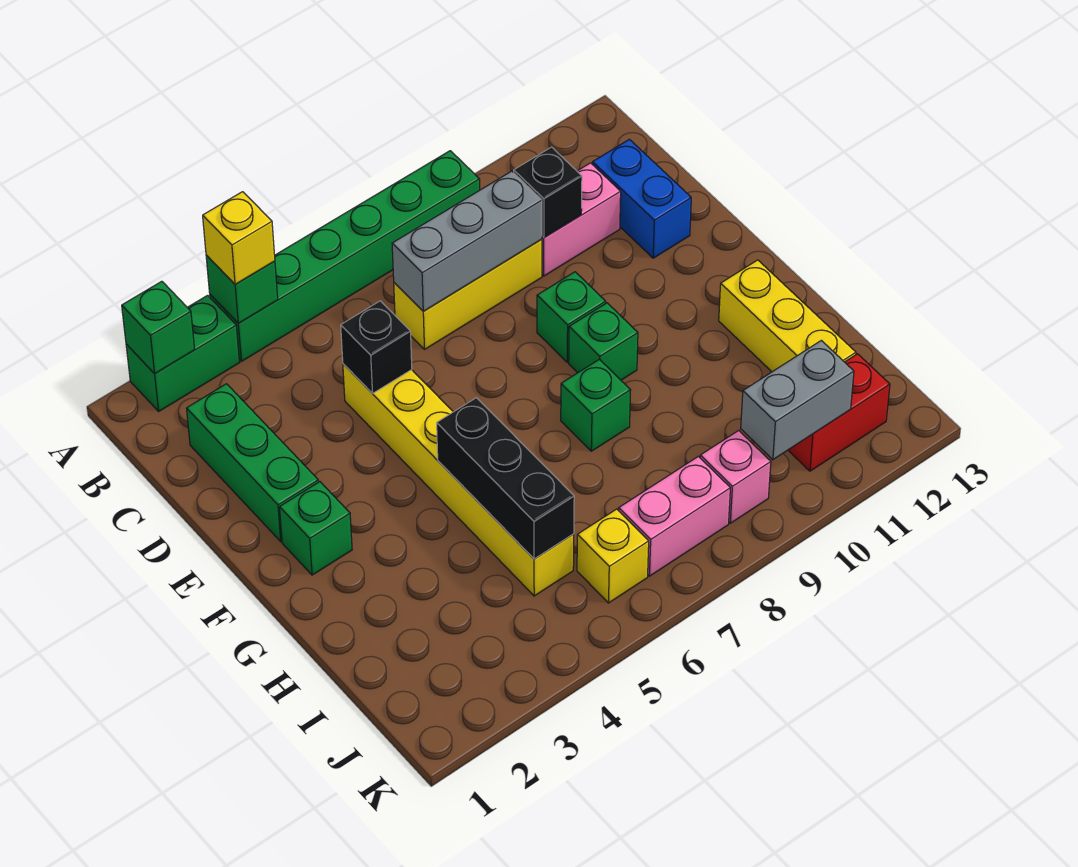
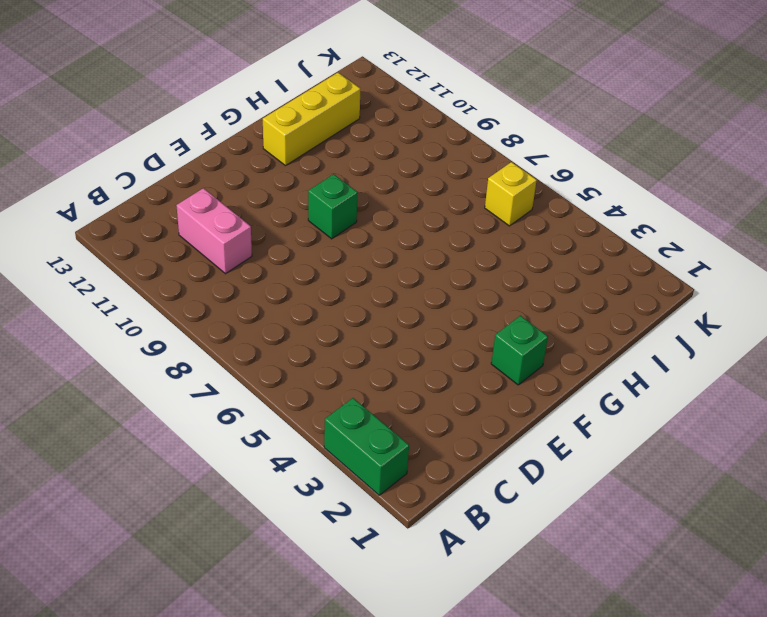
none -> green brick A4:A9 level 1
none -> green brick C2:E2 level 1
none -> yellow brick C7:C9 level 1

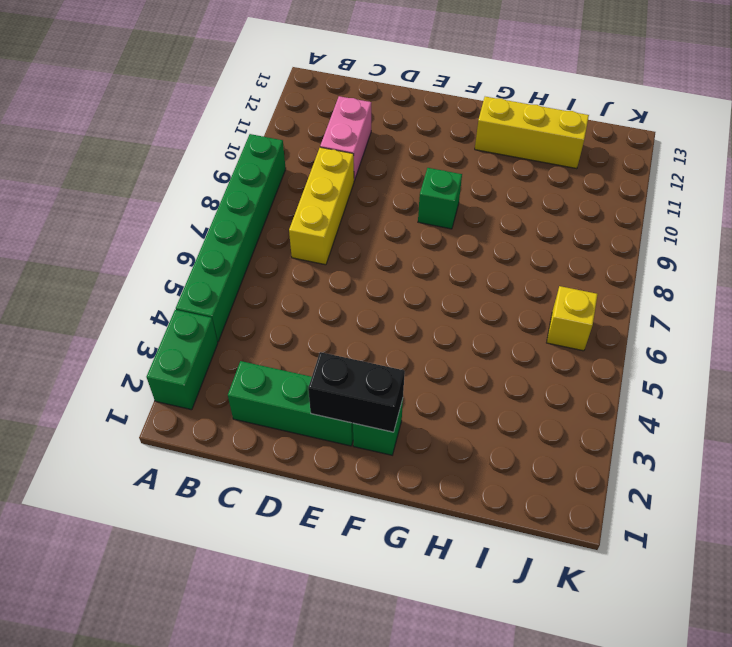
black brick E2:F2 level 2 -> none
none -> blue brick C12:D12 level 1
none -> yellow brick D5:I5 level 1
none -> green brick E9 level 1

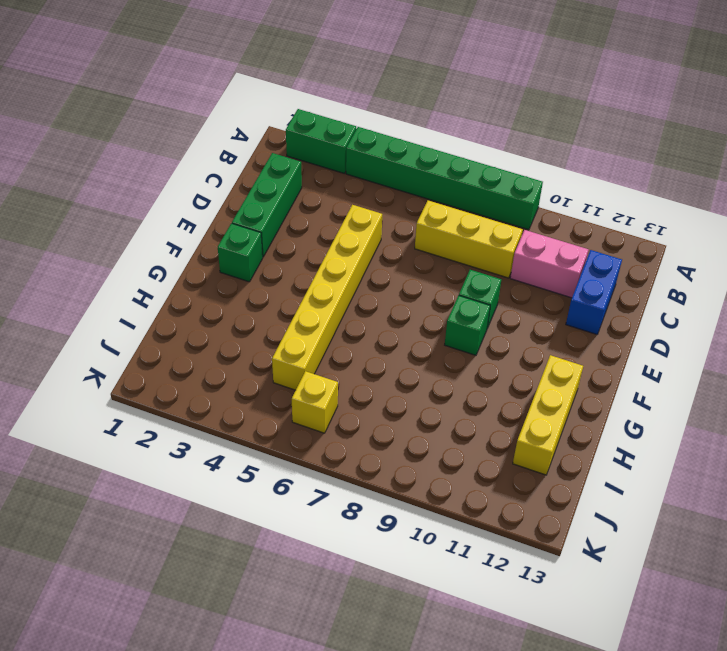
none -> green brick G8 level 1
none -> pink brick J7:J8 level 1
none -> pink brick J9 level 1

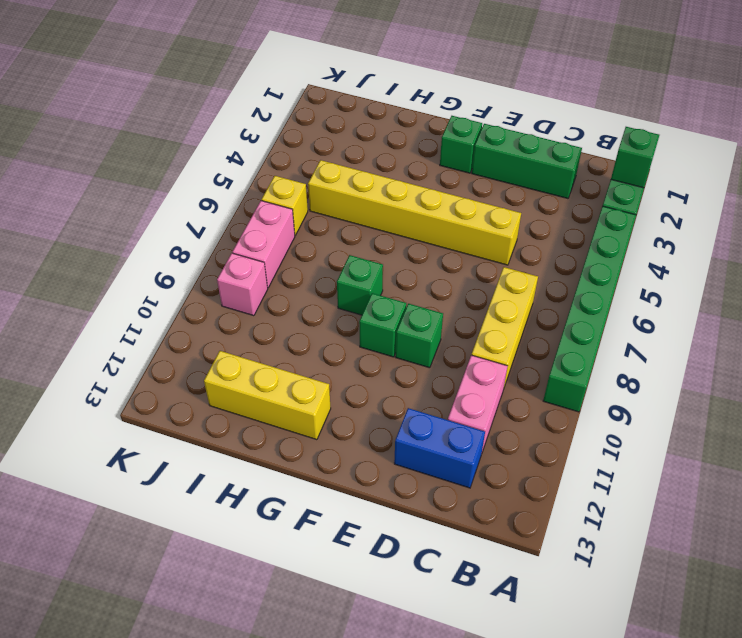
none -> red brick J11:J12 level 1
none -> green brick A4 level 2
none -> grey brick C7:C9 level 2

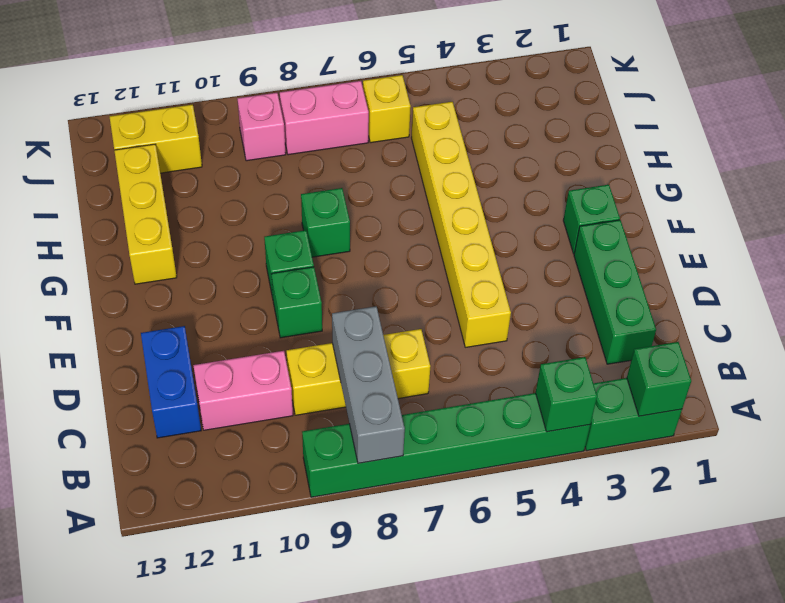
grey brick A8:C8 level 2 -> grey brick C7:C9 level 2
yellow brick J11:J12 level 1 -> red brick J11:J12 level 1
none -> black brick C10 level 2
none -> black brick D5 level 2
none -> black brick G5:I5 level 2

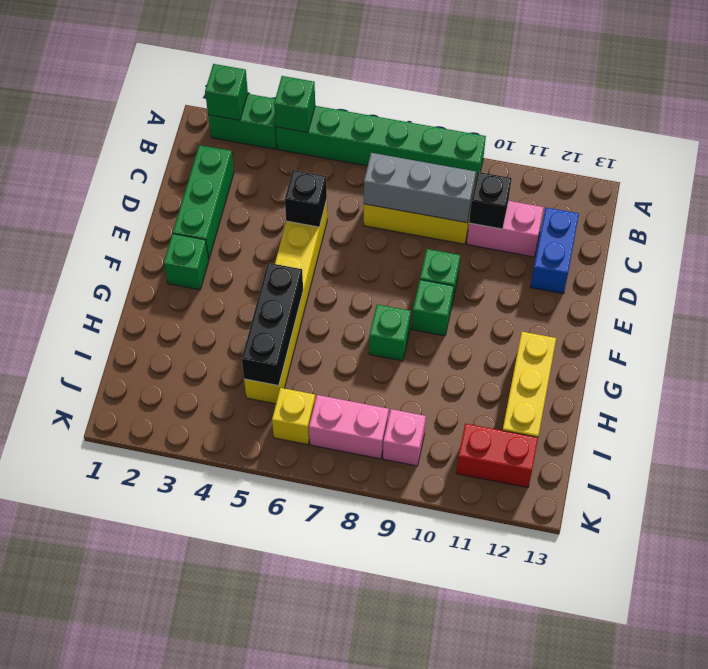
none -> grey brick J10:J11 level 2
none -> yellow brick A4 level 3

